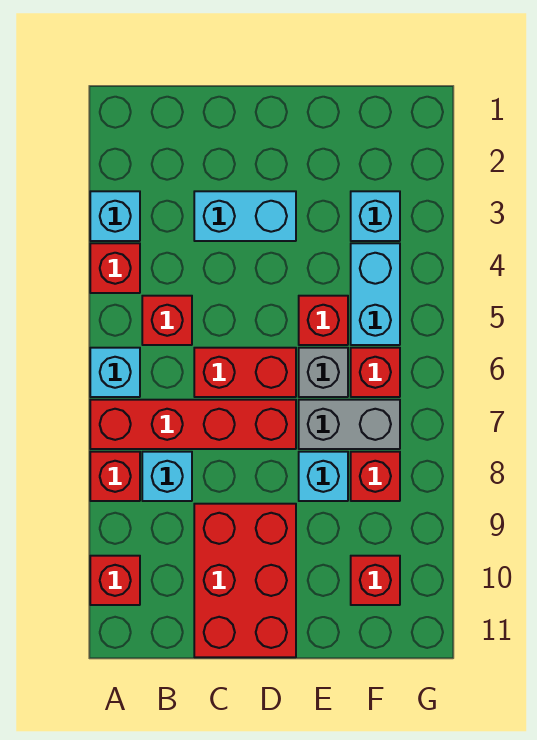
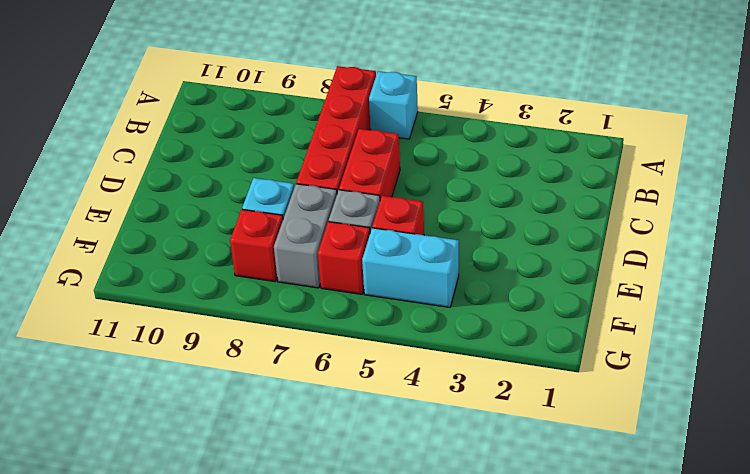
none -> cyan brick A3 level 1
none -> red brick A4 level 1
none -> red brick A8 level 1

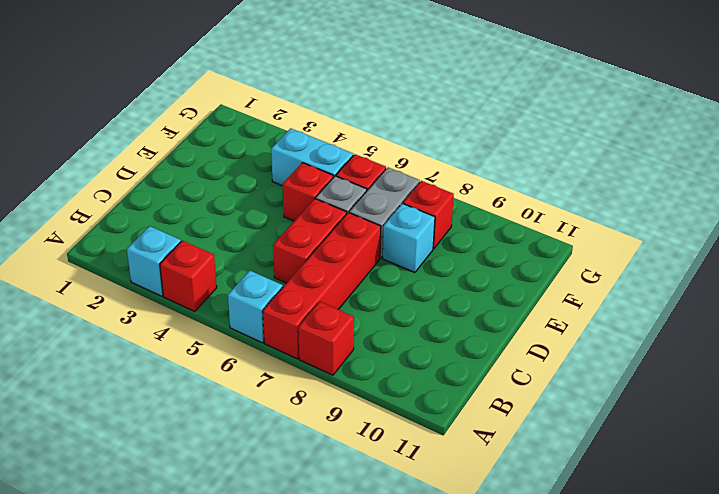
none -> red brick A10 level 1
none -> red brick B5 level 1
none -> cyan brick B8 level 1

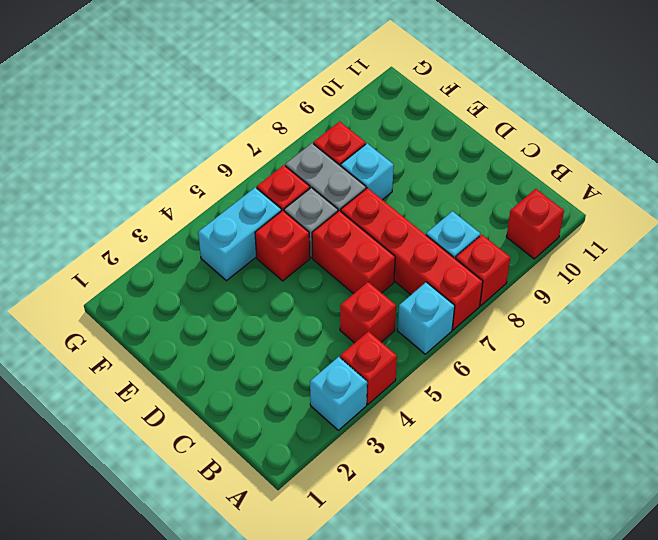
none -> cyan brick C3:D3 level 1
none -> red brick C9:D11 level 1
none -> cyan brick F3 level 1

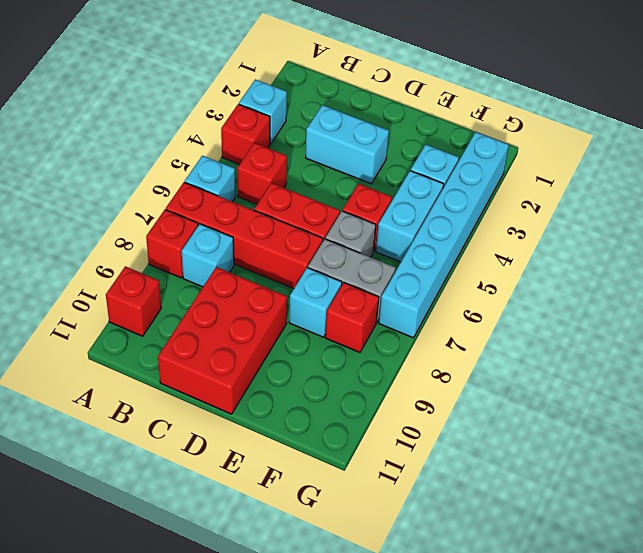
cyan brick G2:G7 level 1 -> none
none -> red brick F6 level 1
none -> red brick F10 level 1

